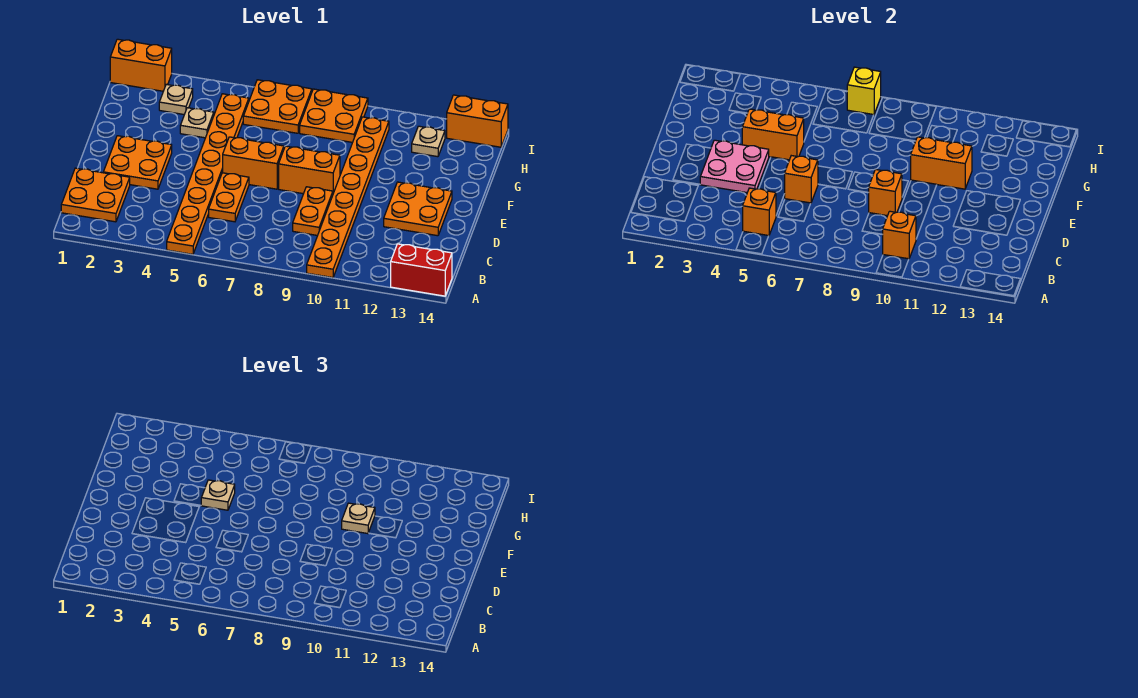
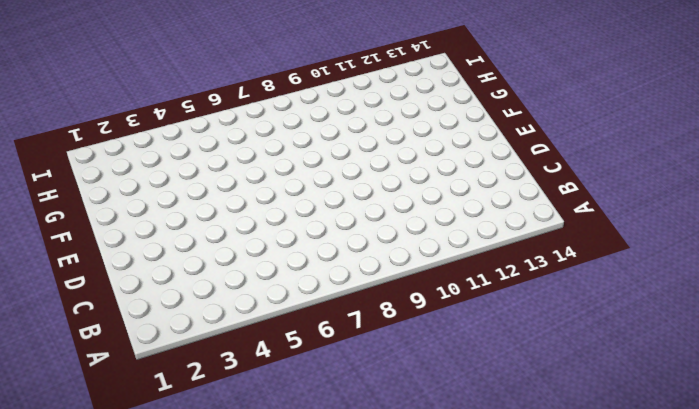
none -> orange plate A5:H5 level 1
none -> orange plate A10:H10 level 1
none -> red brick A13:A14 level 1

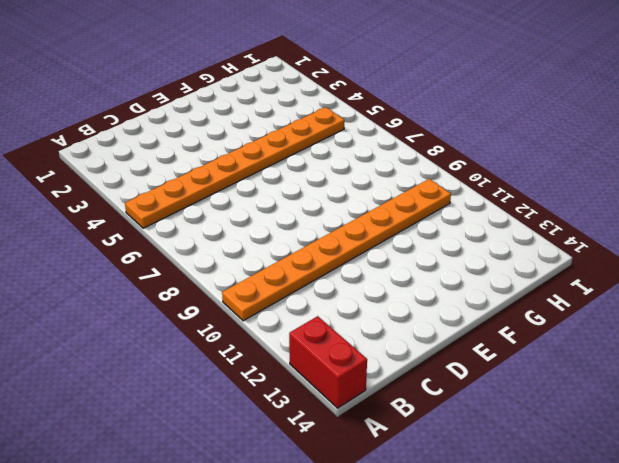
none -> orange plate B1:C2 level 1
none -> orange plate C6:D6 level 1
none -> orange plate C9:D9 level 1

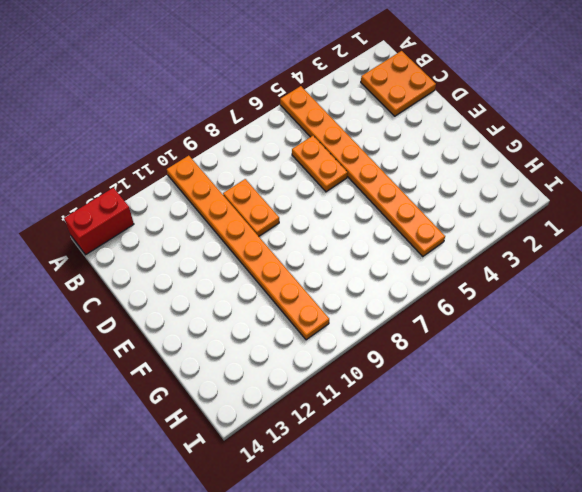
none -> orange plate D2:E3 level 1
none -> orange plate D12:E13 level 1
none -> orange brick E6:E7 level 1

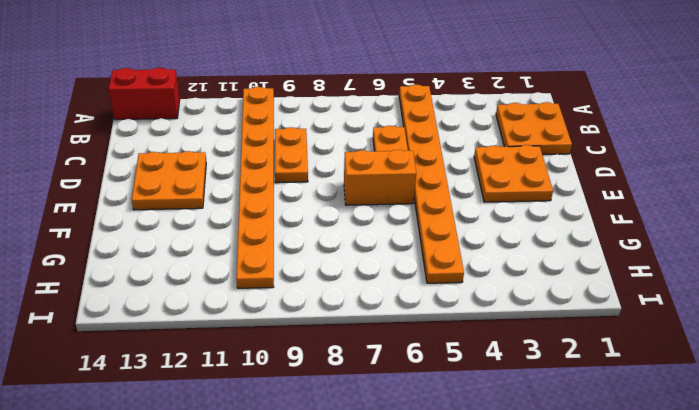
none -> orange brick E8:E9 level 1
none -> tan plate G4 level 1
none -> tan plate H3 level 1

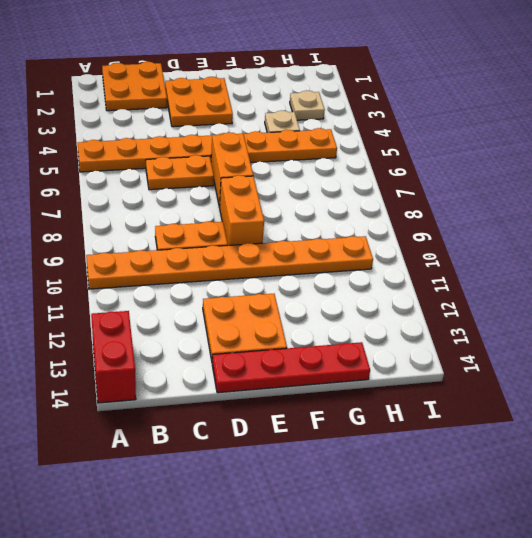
red plate D14:G14 level 1 -> none
none -> orange plate H6:I7 level 1
none -> orange plate H8:I9 level 1
none -> tan plate H12 level 1

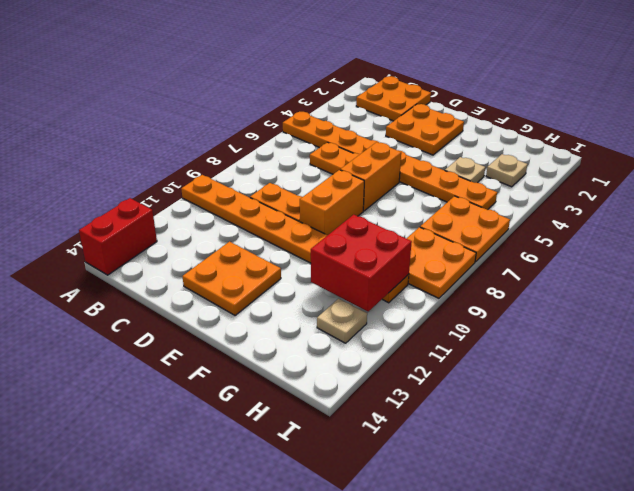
red brick G10:H11 level 2 -> none
none -> orange brick I1:I2 level 1
none -> orange brick I13:I14 level 1
none -> orange brick B5 level 2

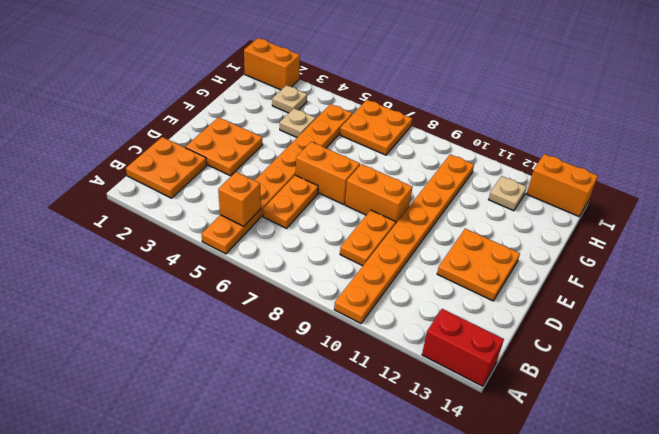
none -> orange plate H8:I9 level 1
none -> orange brick B10 level 2
none -> pink plate D3:E4 level 2

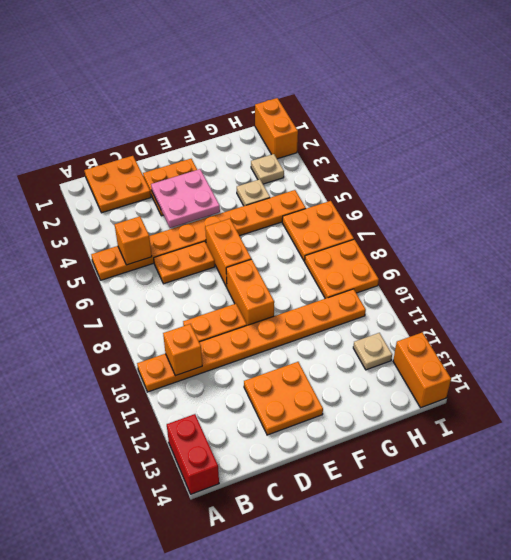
none -> orange brick D6 level 2
none -> orange brick D9 level 2
none -> orange brick F4:F5 level 2

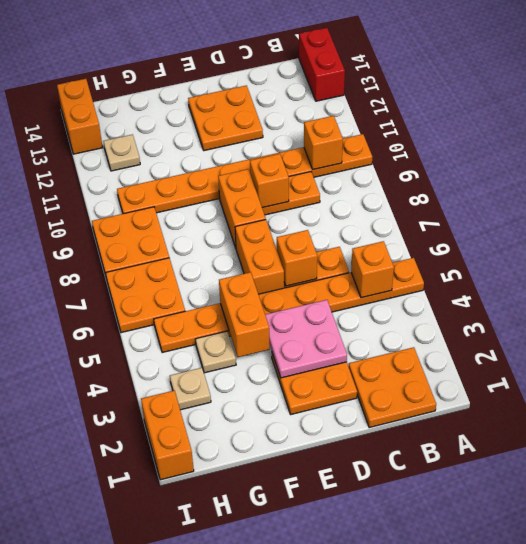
none -> orange brick F10:F11 level 2
none -> yellow brick I7 level 2
none -> tan plate F5 level 3

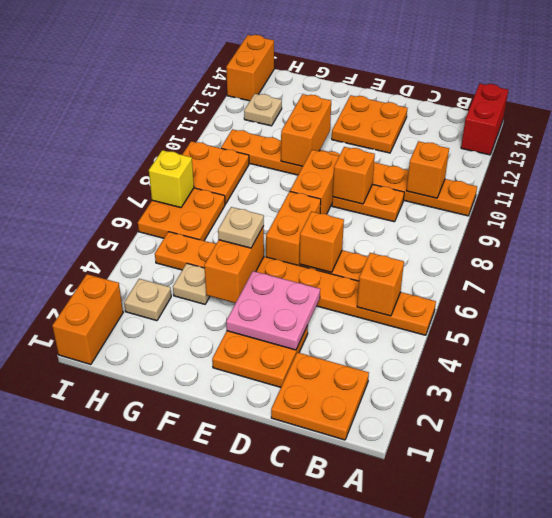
none -> tan plate F10 level 3

